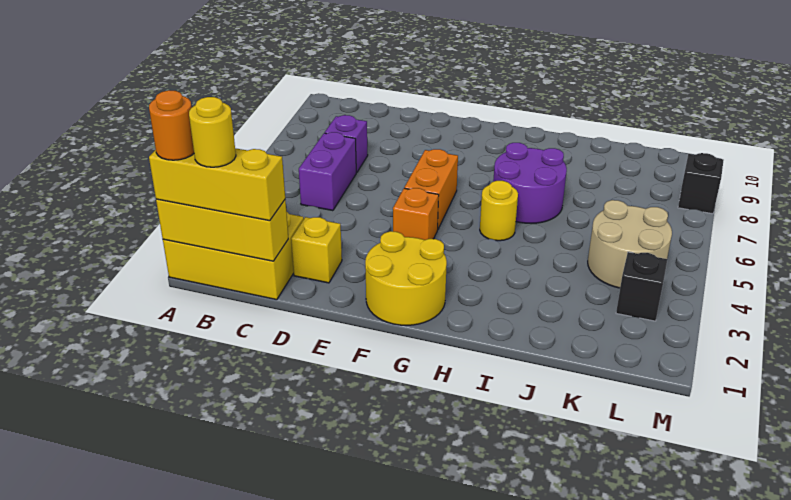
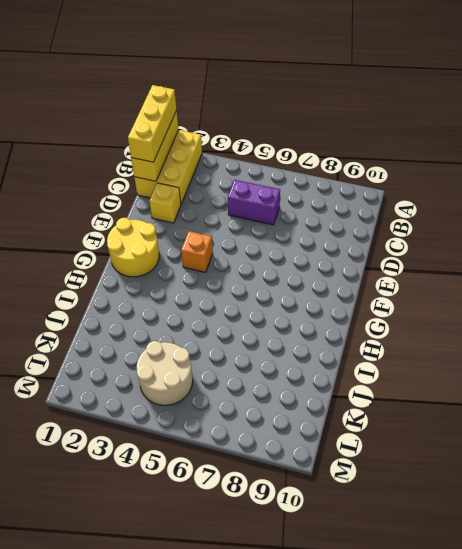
none -> purple brick C7 level 1
none -> orange brick F5:F6 level 1
none -> yellow round brick H5 level 1

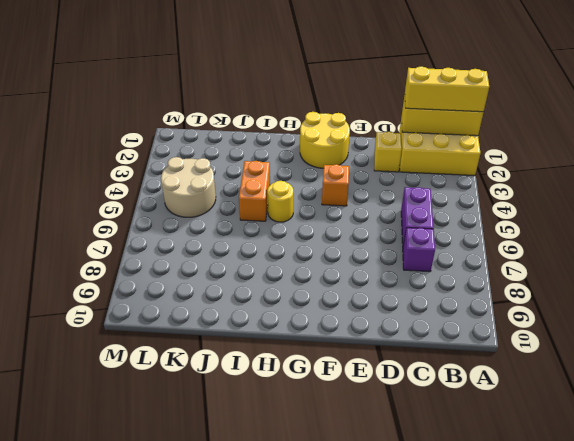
orange brick I4:I5 level 1 -> orange brick F5:F6 level 1
none -> purple round brick H6:I7 level 1
none -> black brick L3 level 1
none -> black brick M8 level 1

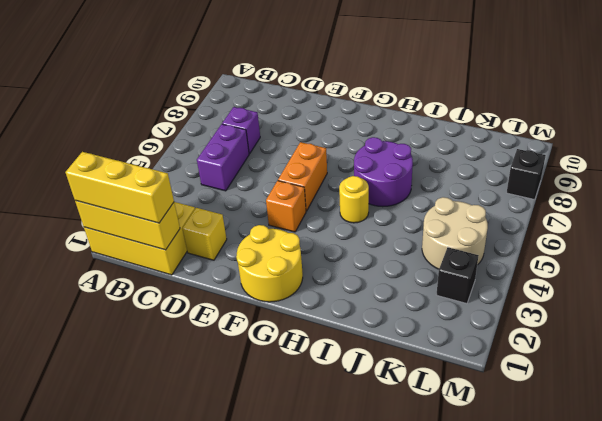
none -> orange round brick A1 level 4
none -> yellow round brick B1 level 4

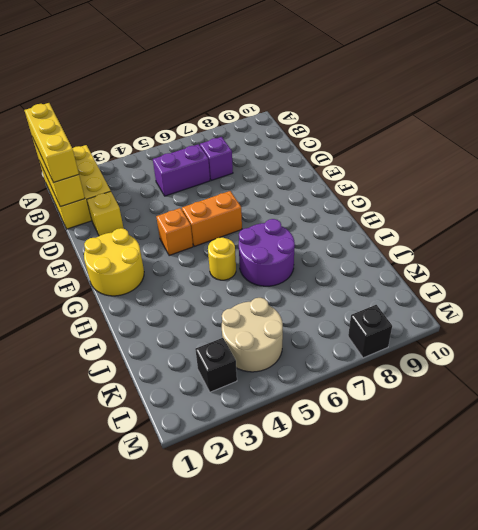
none -> orange round brick A1 level 4
none -> yellow round brick B1 level 4

